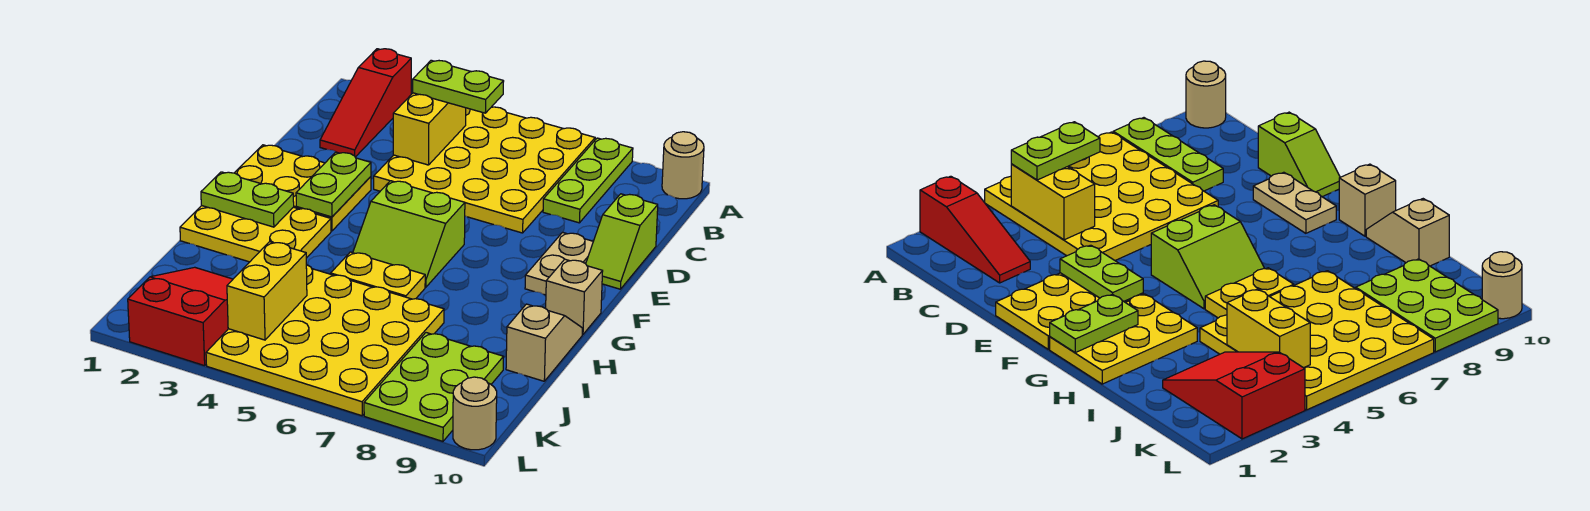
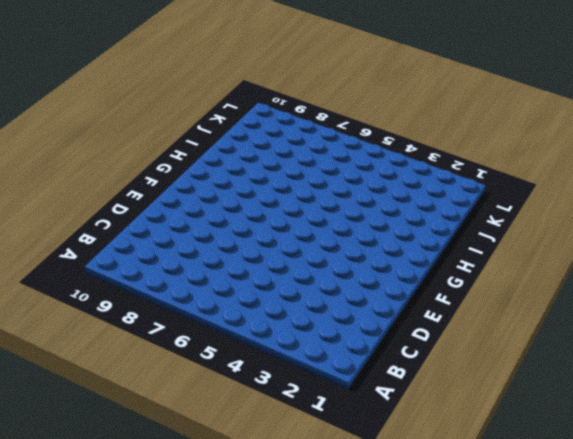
none -> red slope A2:C2 level 1 top A
none -> yellow plate A4:D7 level 1
none -> lime plate A8:C8 level 1

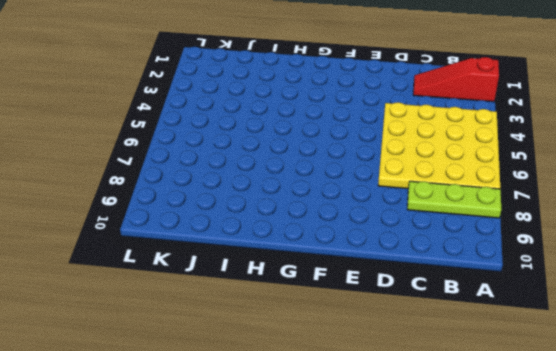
none -> tan round brick A10 level 1
none -> lime slope D10:E10 level 1 top D
none -> yellow plate E1:F3 level 1

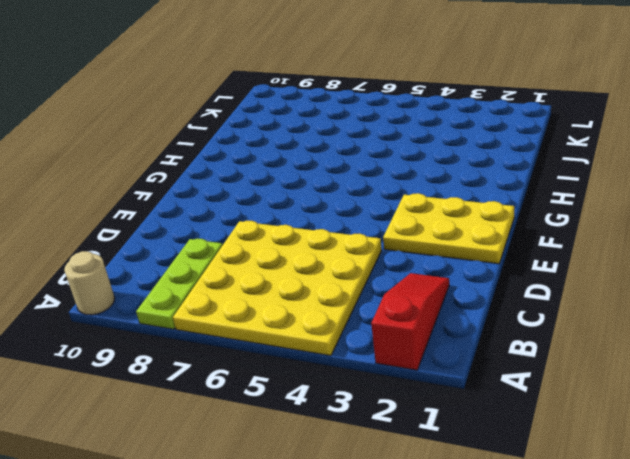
none -> lime slope D10:E10 level 1 top D
none -> tan plate E9:F9 level 1
none -> lime slope F5:G6 level 1 top F

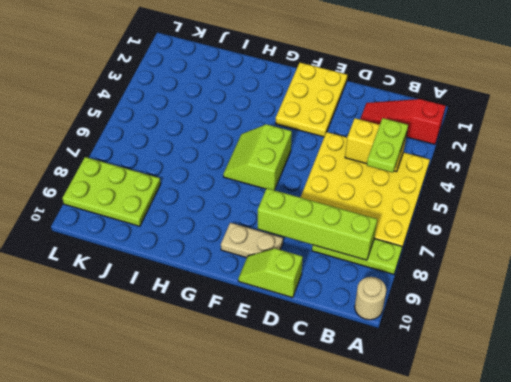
lime brick B8:E8 level 2 -> none
none -> yellow plate G1:H3 level 1
none -> tan brick G10 level 1
none -> yellow plate H5:H6 level 1

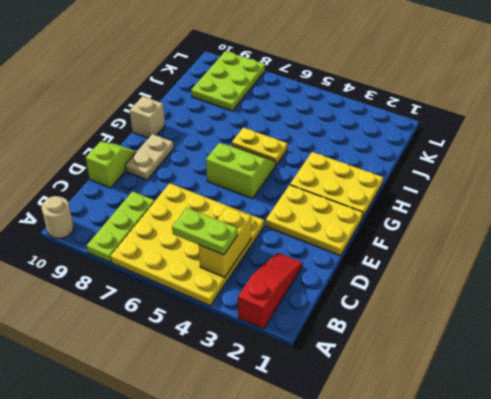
none -> tan slope H10:I10 level 1 top I
none -> yellow plate I4:L7 level 1
none -> red slope J2:L3 level 1 top L

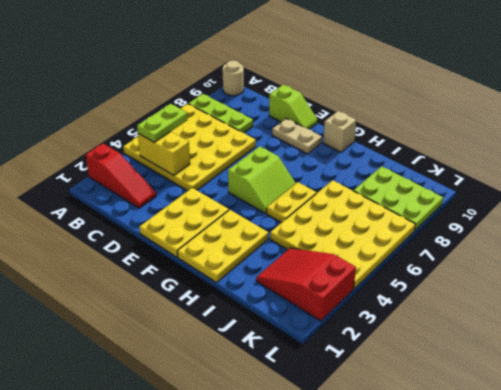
none -> tan slope H10:I10 level 1 top I
none -> tan round brick L10 level 1
none -> lime plate E3:F3 level 2

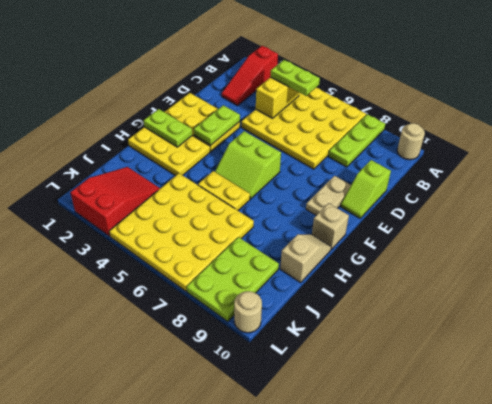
none -> yellow brick J4:K4 level 2

